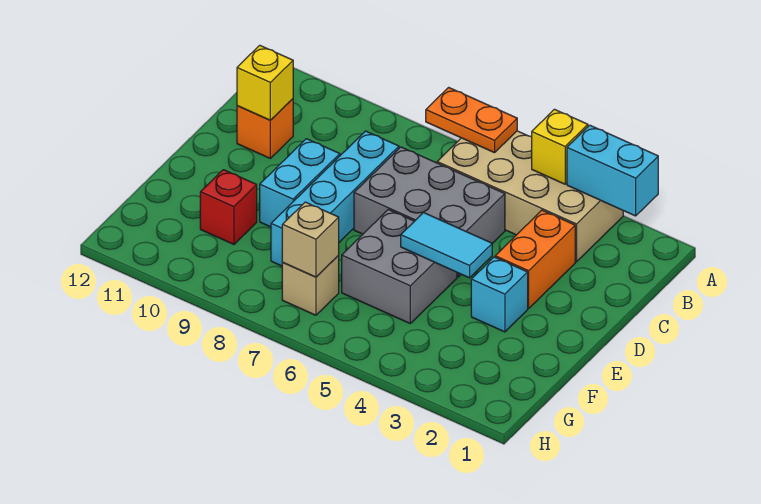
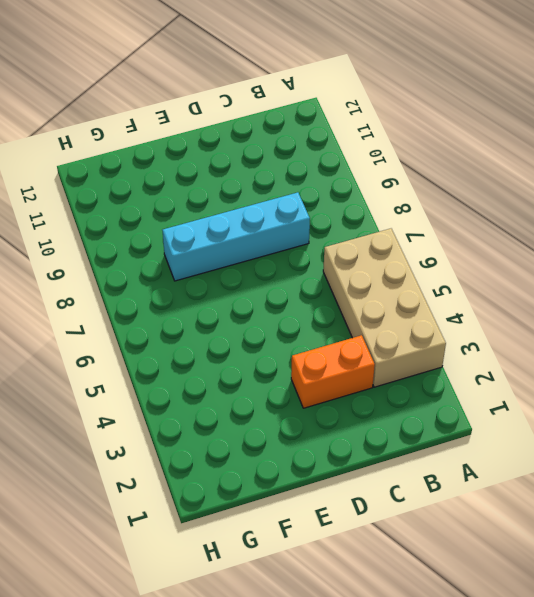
none -> grey brick C5:D7 level 1
none -> orange brick C11 level 1
none -> cyan brick D9:E9 level 1

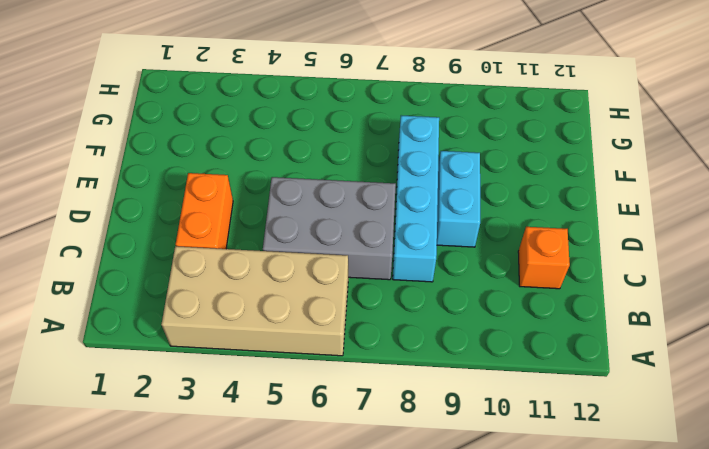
none -> cyan brick E3 level 1
none -> grey brick E5:F6 level 1
none -> red brick F10 level 1

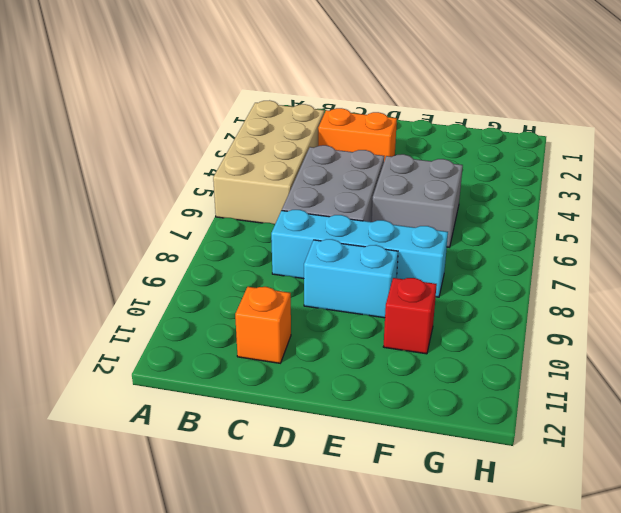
none -> cyan brick E3 level 1
none -> tan brick G7 level 1
none -> cyan brick A2:A3 level 2

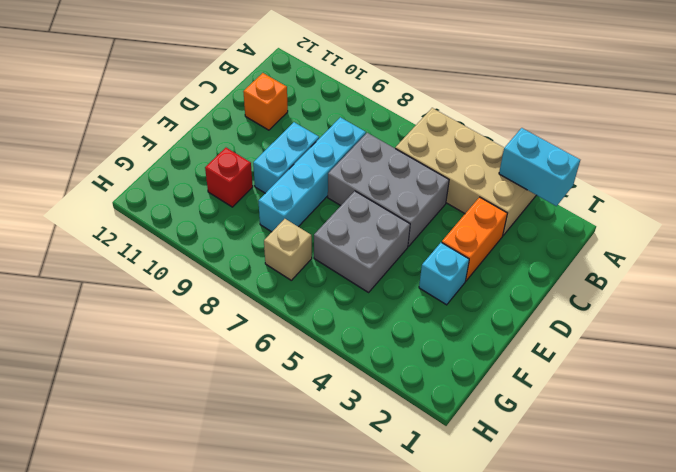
none -> yellow brick A4 level 2
none -> orange plate A6:A7 level 2
none -> yellow brick C11 level 2

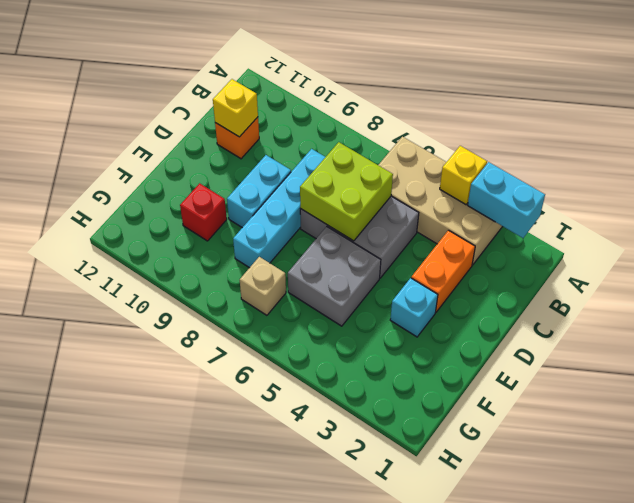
lime brick C6:D7 level 2 -> none
none -> orange plate A6:A7 level 2
none -> cyan tile E4:E5 level 2
none -> tan brick G7 level 2

